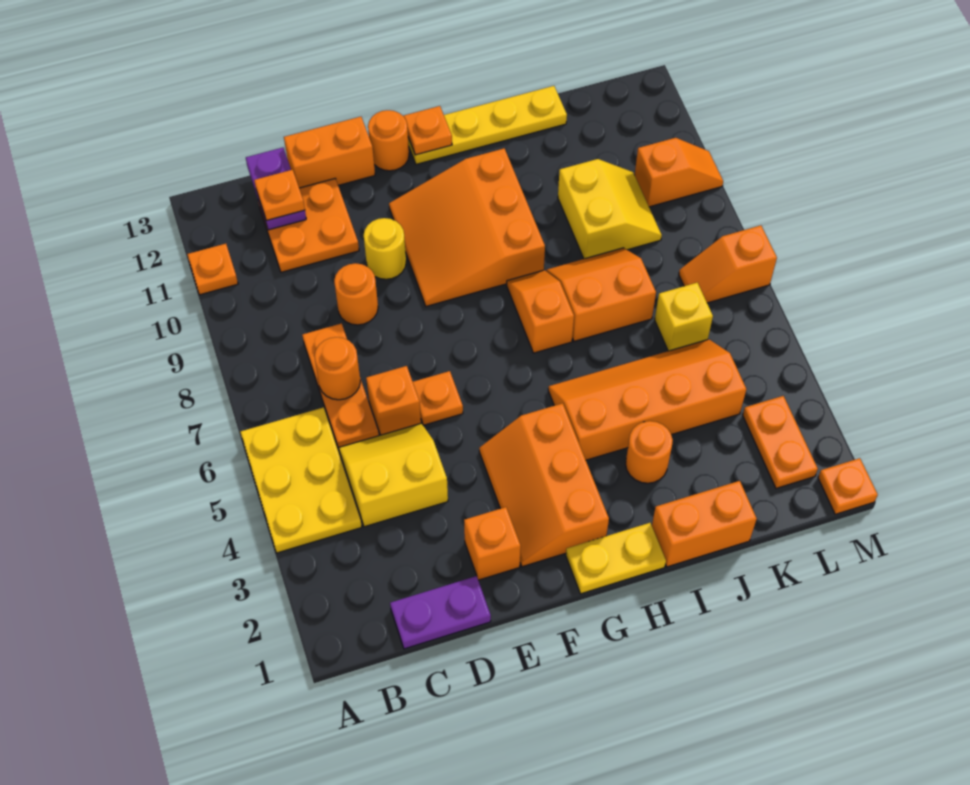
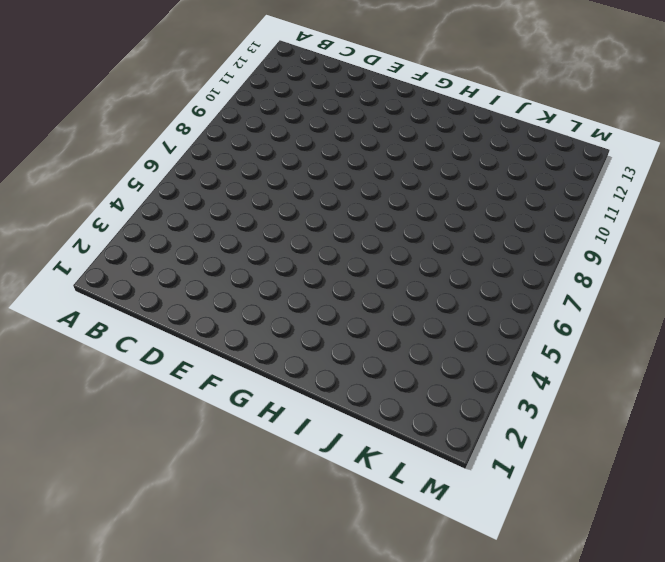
none -> yellow plate A4:B6 level 1
none -> orange plate A11 level 1
none -> purple plate C1:D1 level 1
none -> yellow slope C4:D5 level 1 top 4

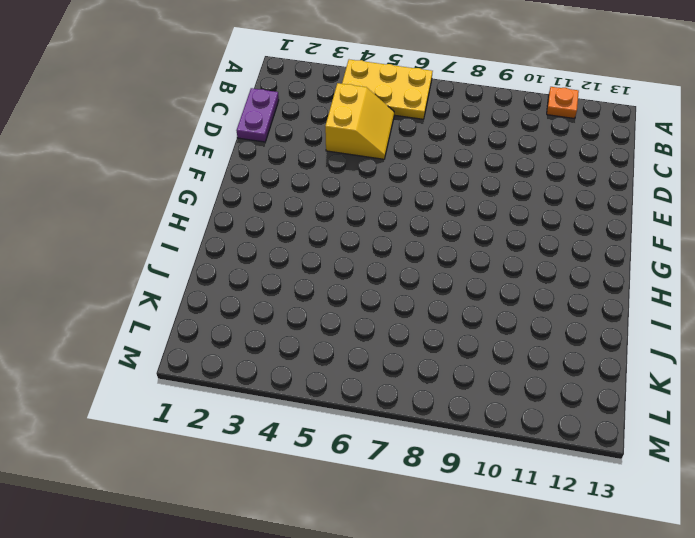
none -> orange plate C6:C8 level 1
none -> orange plate C11:D12 level 1
none -> orange brick D6 level 1
none -> orange round brick D9 level 1

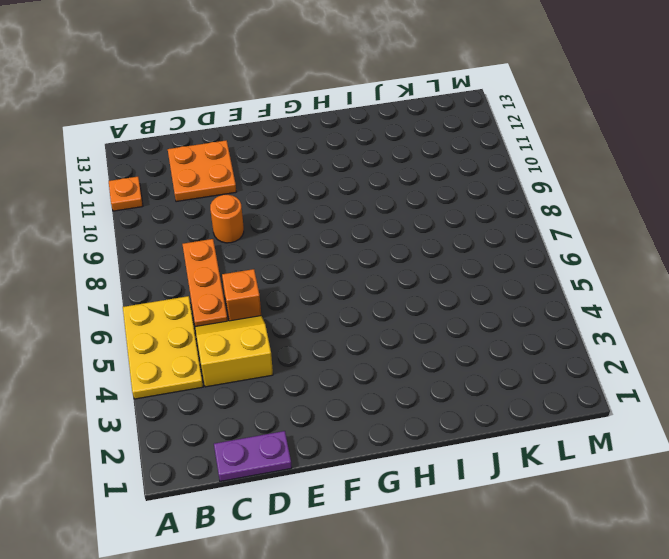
none -> orange brick D13:E13 level 1
none -> orange brick E2 level 1
none -> orange plate E6 level 1
none -> yellow round brick E10 level 1

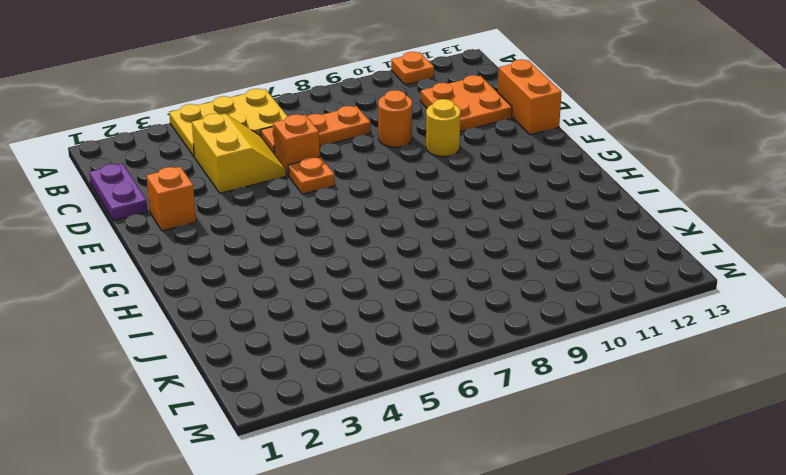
none -> orange slope F2:G4 level 1 top G
none -> orange slope F9:H11 level 1 top H
none -> orange round brick F13 level 1
none -> yellow plate G1:H1 level 1

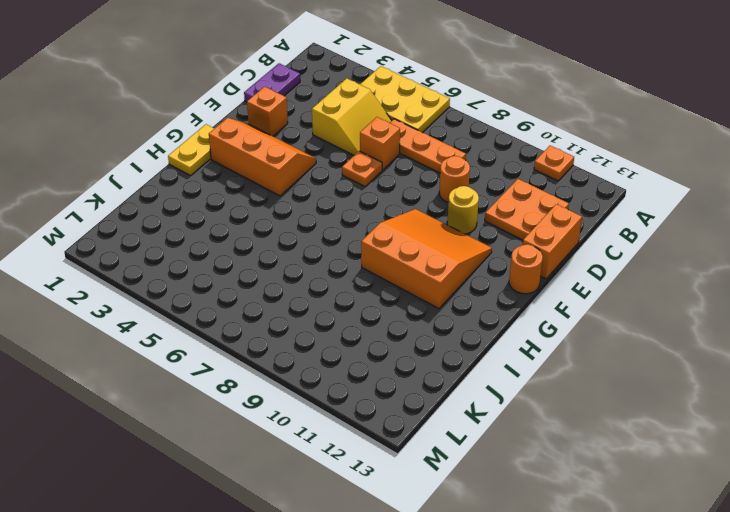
none -> yellow plate G13:J13 level 1
none -> orange slope H4:K5 level 1 top 4
none -> orange slope H7:H8 level 1 top 7
none -> orange brick I1:J1 level 1

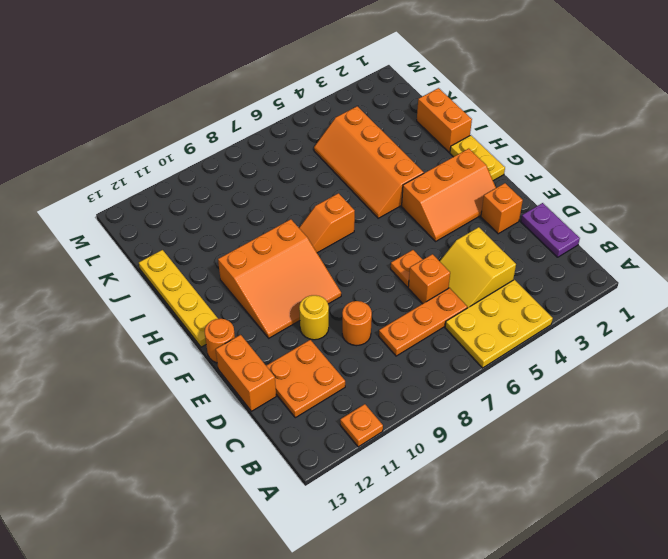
none -> orange round brick I3 level 1
none -> orange slope I7:J8 level 1 top 7
none -> yellow slope J9:K10 level 1 top J
none -> yellow brick K6 level 1

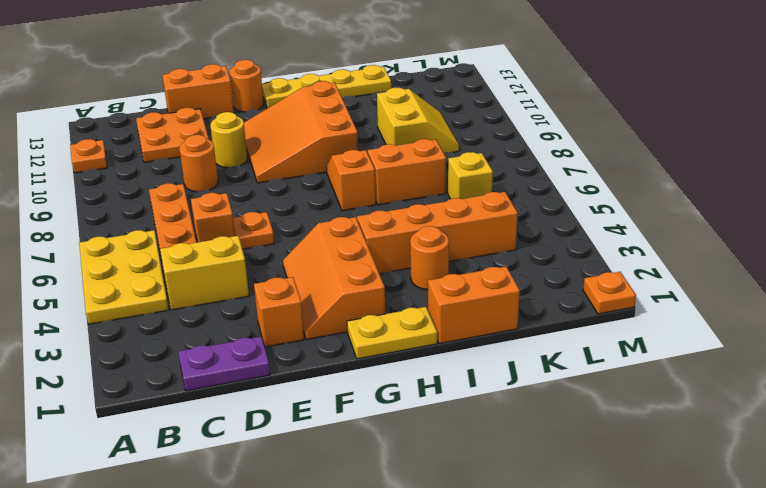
none -> orange plate L2:L3 level 1
none -> orange slope L7:M7 level 1 top M
none -> orange slope L10:M10 level 1 top L
none -> orange round brick C7 level 2

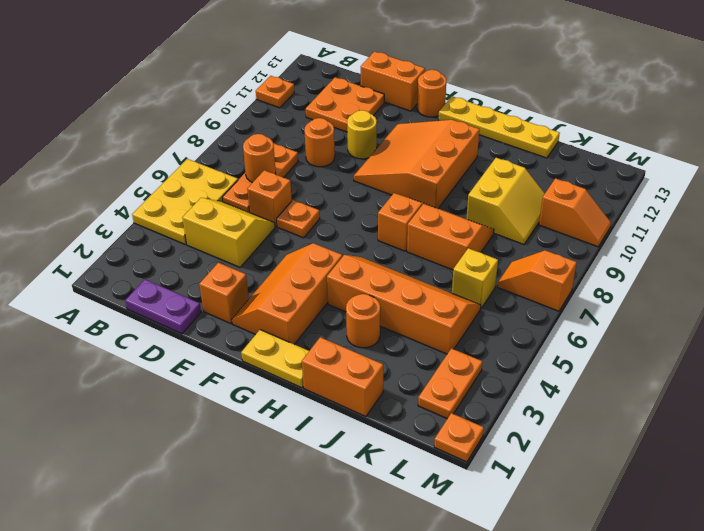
none -> purple plate C12:C13 level 2
none -> orange plate G13 level 2
none -> orange plate C12 level 3

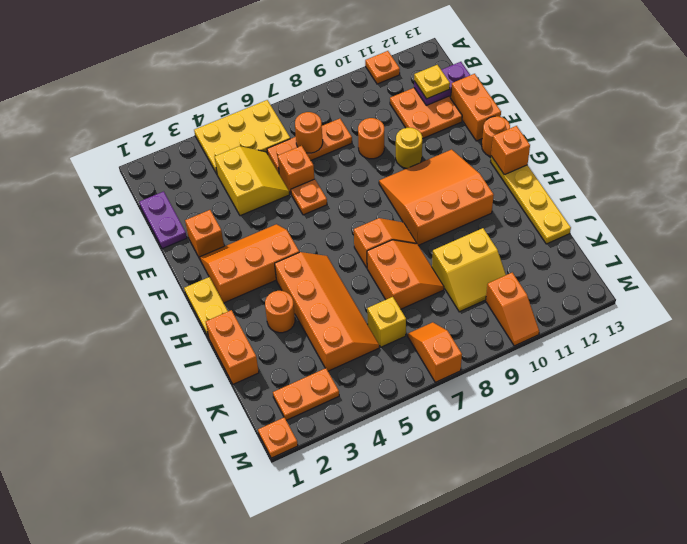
yellow plate C12 level 3 -> orange plate C12 level 3
orange brick G13 level 2 -> orange plate G13 level 2

